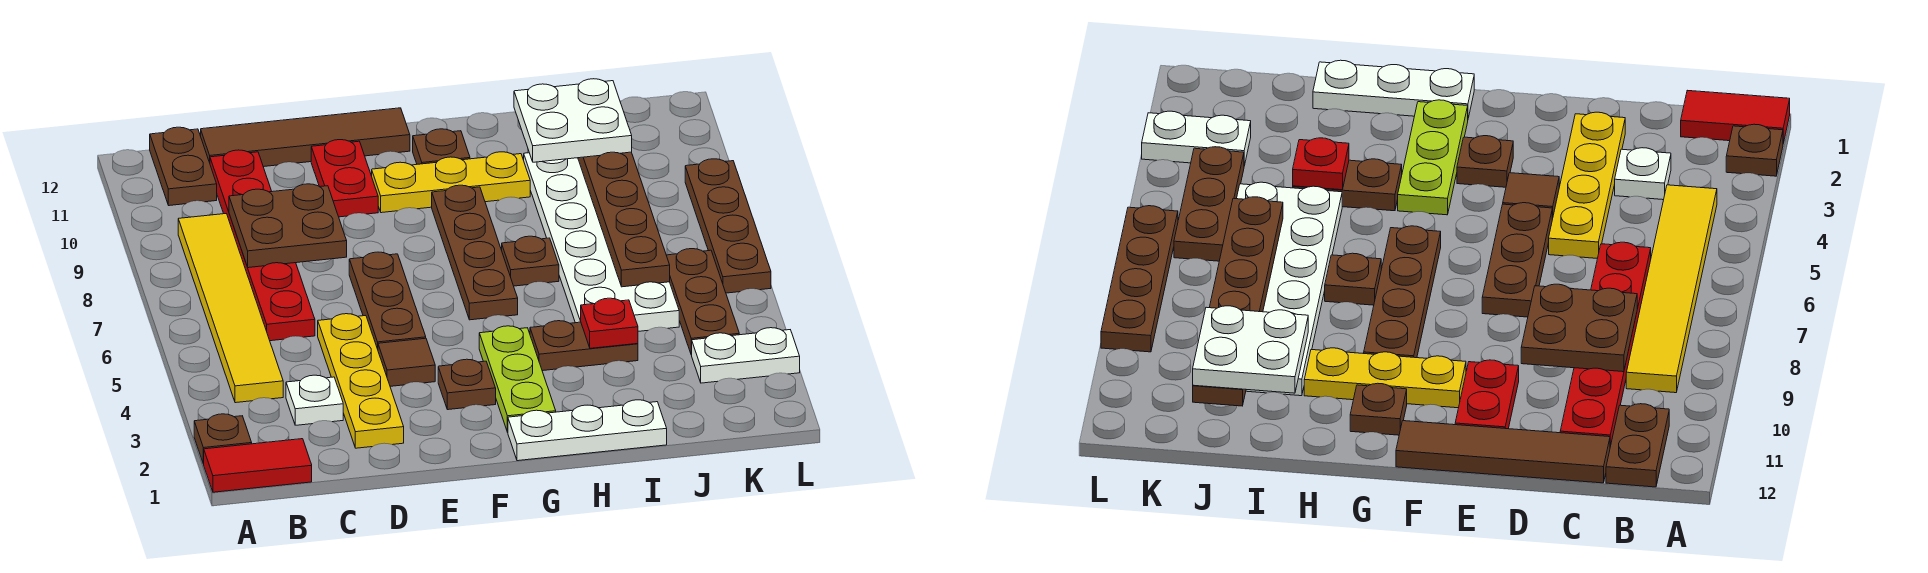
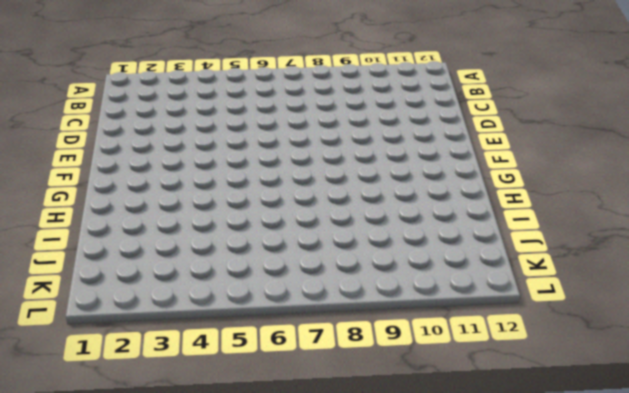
none -> red tile A1:B1 level 1
none -> brown plate A2 level 1
none -> yellow tile B4:B9 level 1

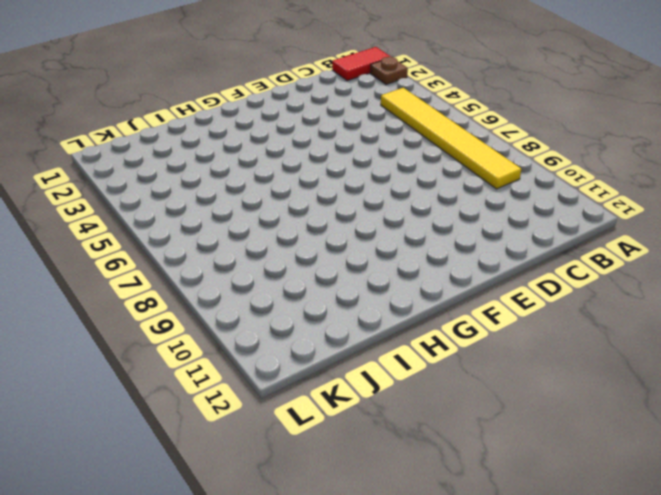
none -> brown plate B11:B12 level 1
none -> white plate C3 level 1
none -> red plate C6:C11 level 1

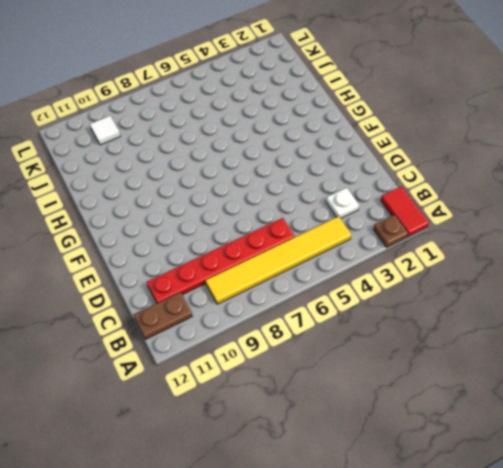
white tile K10 level 1 -> none
none -> brown tile C12:F12 level 1
none -> yellow plate D2:D5 level 1
none -> brown tile E4 level 1

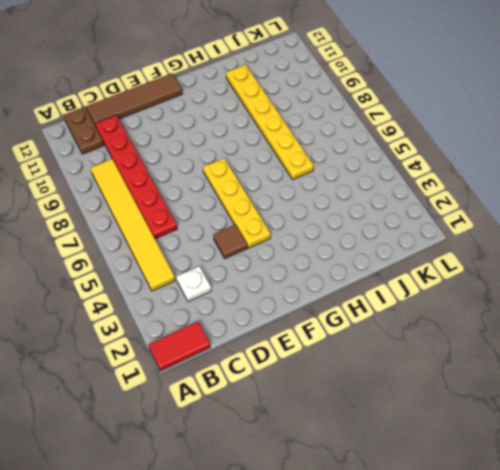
yellow plate F4:F7 level 1 -> yellow plate D2:D5 level 1
yellow plate I6:I11 level 1 -> white plate I5:J10 level 1
none -> brown plate A2 level 1
none -> brown plate E5:E7 level 1
none -> red plate E10:E11 level 1

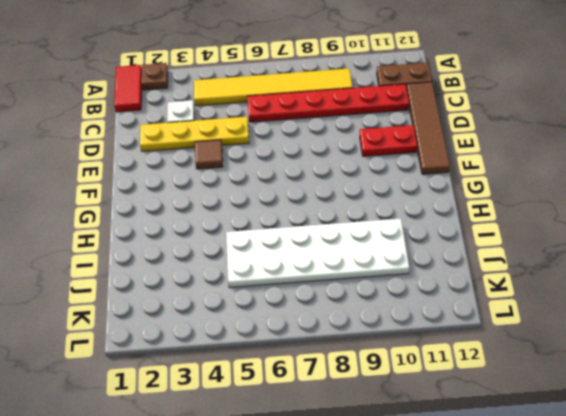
none -> brown plate E5:E7 level 1
none -> brown plate F3 level 1
none -> yellow plate F10:H10 level 1

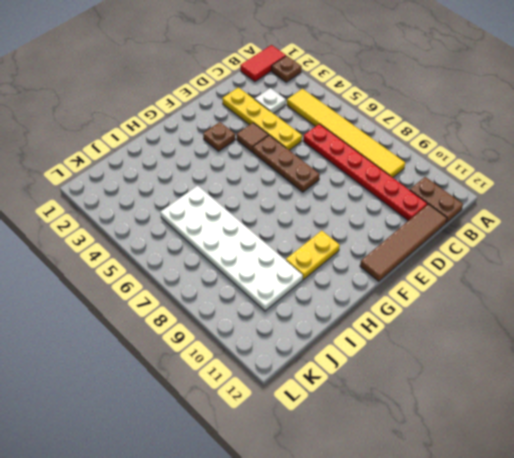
yellow plate G10:H10 level 1 -> yellow plate F10:H10 level 1
none -> red plate E10:E11 level 1
none -> white plate G1:I1 level 1
none -> lime plate G2:G4 level 1

